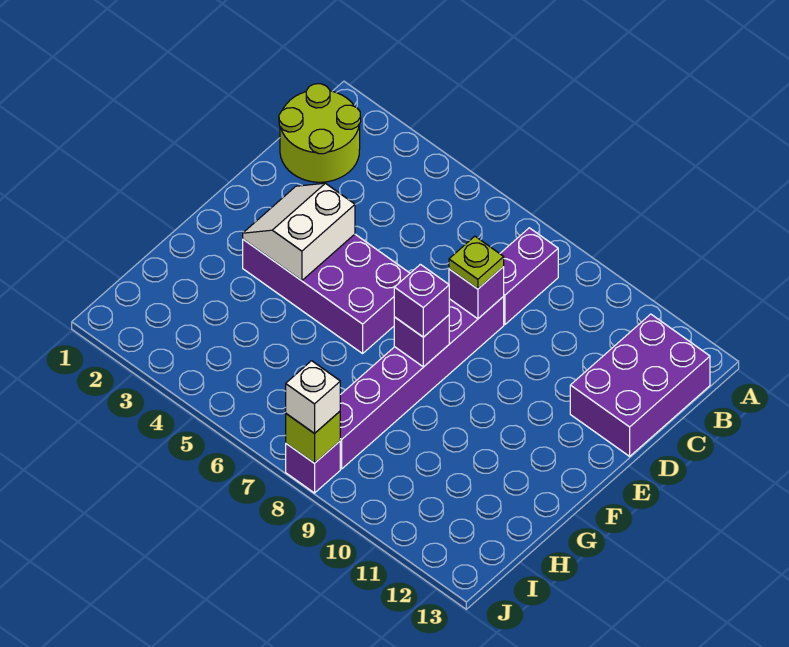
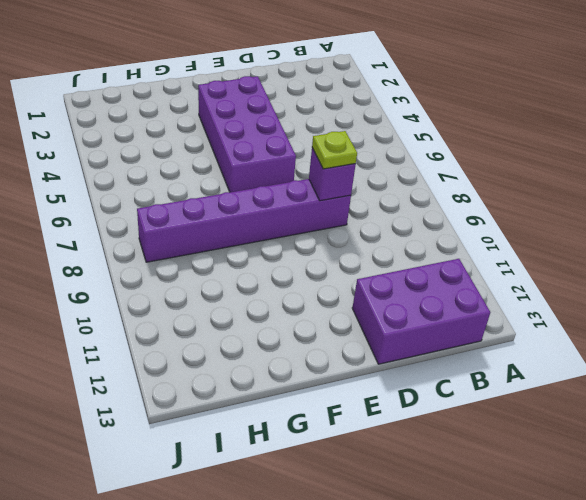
none -> lime round brick B1:C2 level 1
none -> purple brick B8:C8 level 1
none -> purple brick J8 level 1

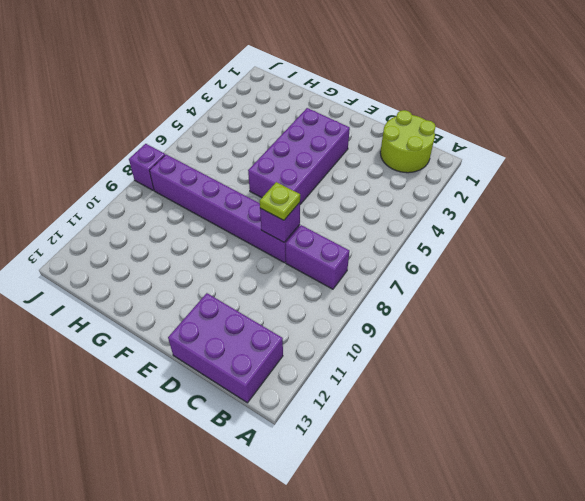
none -> white slope E3:F4 level 2 top 4
none -> purple brick F8 level 2
none -> lime brick J8 level 2

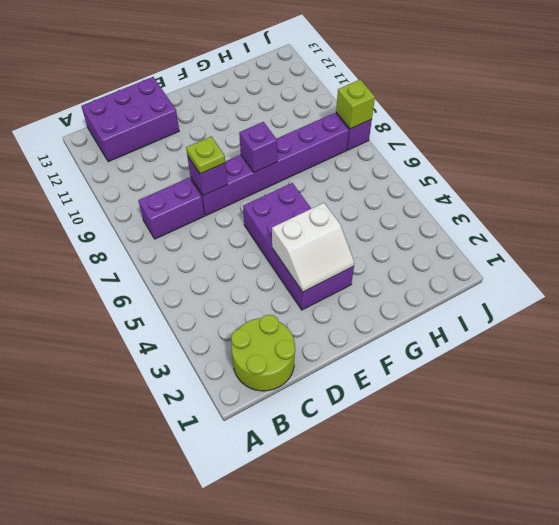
none -> purple brick F8 level 3
none -> white brick J8 level 3

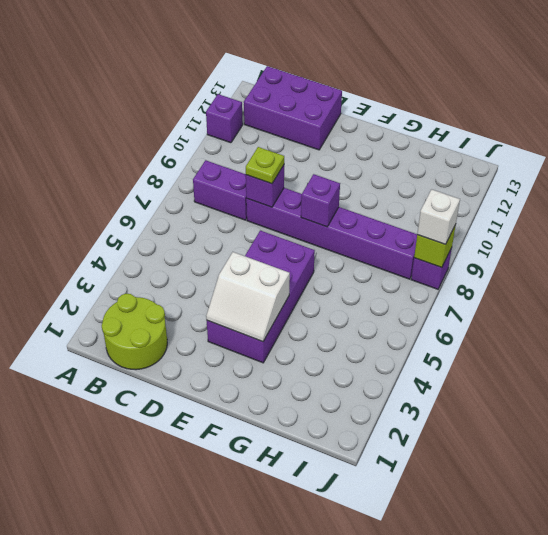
purple brick A11 level 1 -> purple brick F8 level 3

